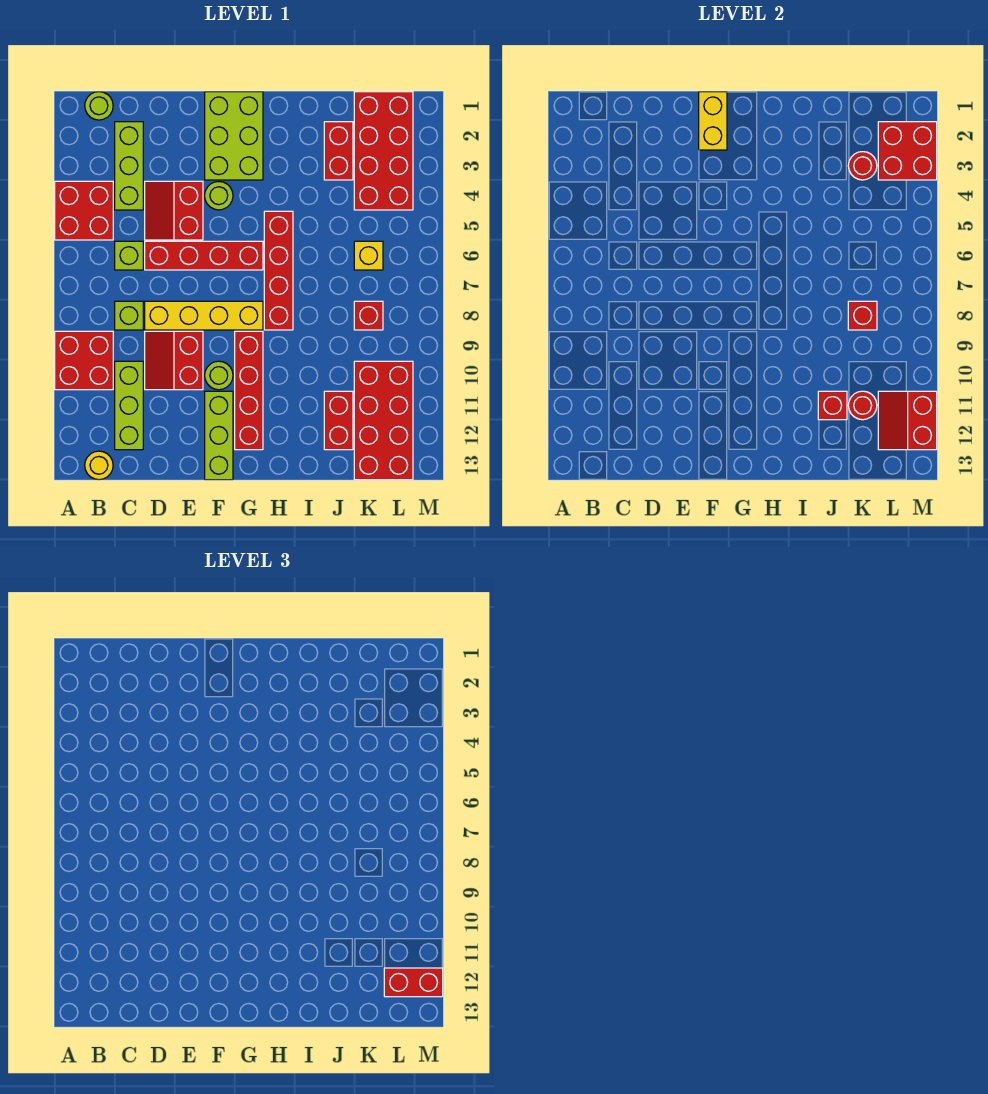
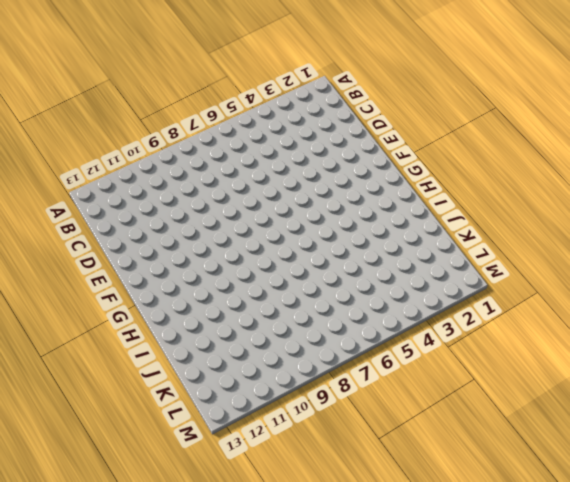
none -> red brick A4:B5 level 1
none -> red brick A9:B10 level 1
none -> lime round brick B1 level 1
none -> yellow round brick B13 level 1

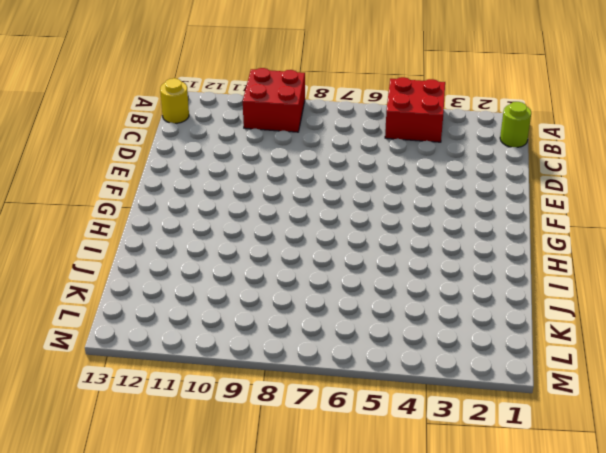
none -> lime brick C2:C4 level 1
none -> lime brick C6 level 1
none -> lime brick C8 level 1
none -> lime brick C10:C12 level 1

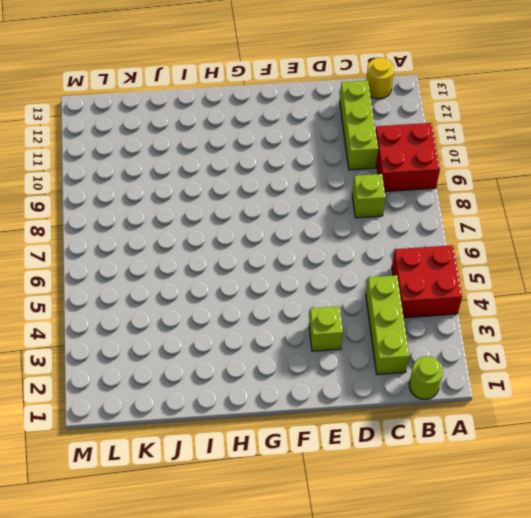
lime brick E3 level 1 -> lime brick C6 level 1
none -> red slope D4:E5 level 1 top E
none -> red brick D6:G6 level 1
none -> yellow brick D8:G8 level 1
none -> red slope D9:E10 level 1 top E

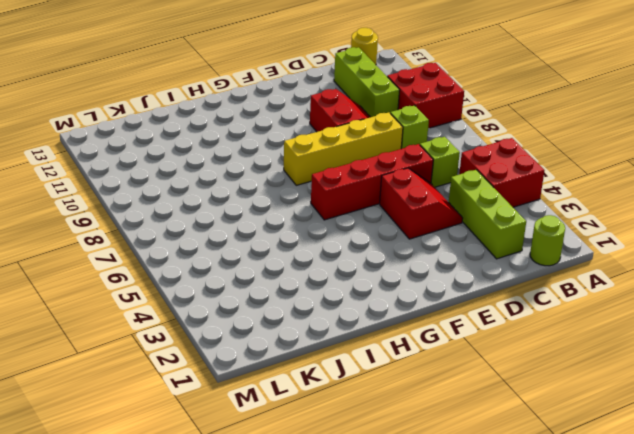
none -> lime brick F1:G3 level 1
none -> lime round brick F4 level 1
none -> lime round brick F10 level 1
none -> lime brick F11:F13 level 1

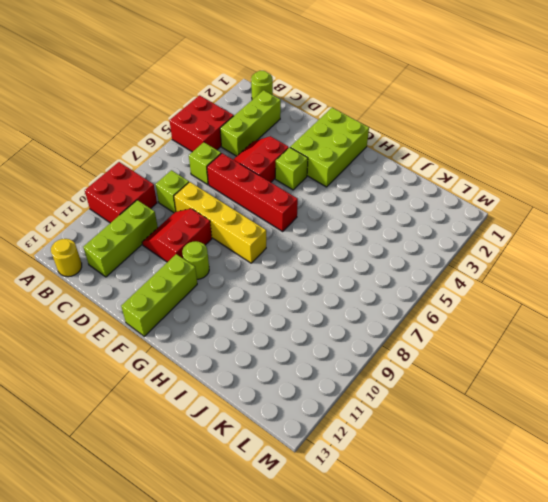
lime brick F4 level 1 -> lime round brick F4 level 1
none -> red brick G9:G12 level 1
none -> red brick H5:H8 level 1
none -> red brick J2:J3 level 1
none -> red brick J11:J12 level 1

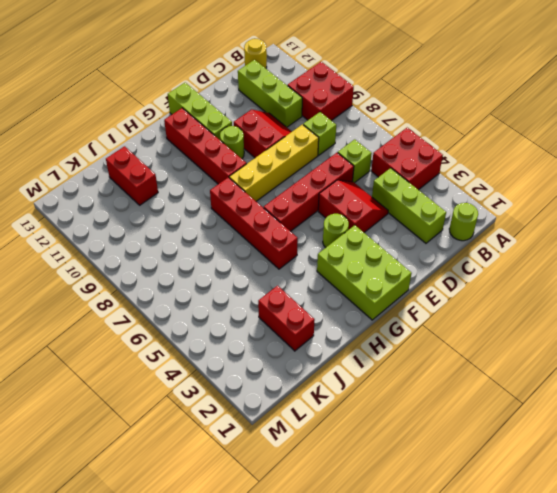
none -> red brick K1:L4 level 1
none -> yellow brick K6 level 1
none -> red brick K8 level 1
none -> red brick K10:L13 level 1

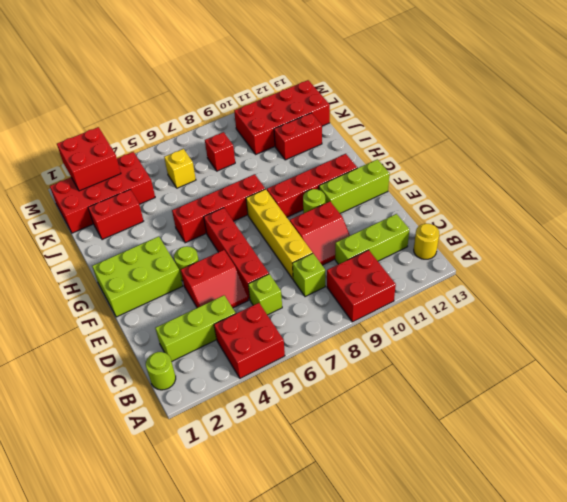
none -> yellow brick F1:F2 level 2
none -> red brick J11 level 2
none -> red round brick K3 level 2
none -> red brick K8 level 2

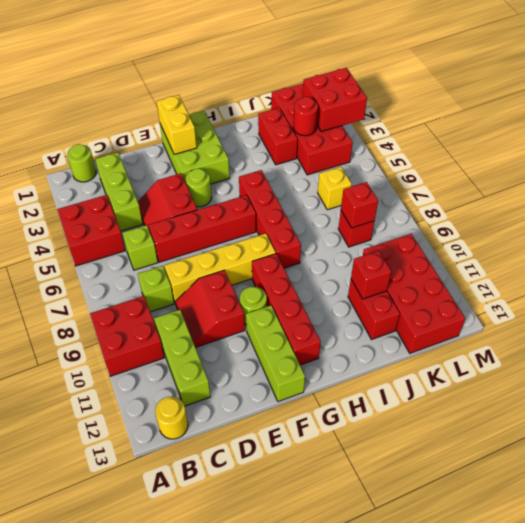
none -> red round brick K11 level 2
none -> red slope L11:M12 level 2 top M
none -> red brick L12:M12 level 3

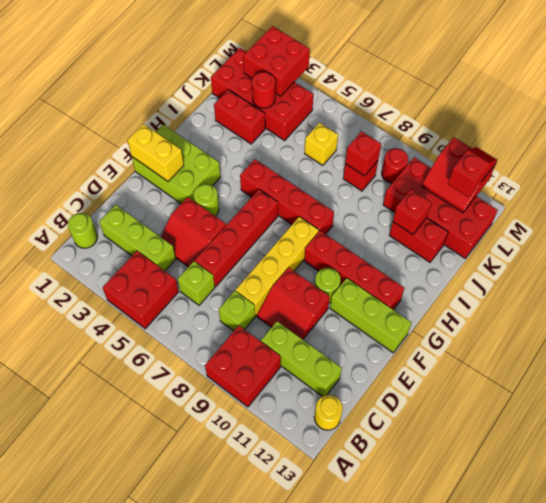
red round brick L9 level 1 -> red round brick K11 level 2
red slope L12:M12 level 3 top L -> red brick L12:M12 level 3

